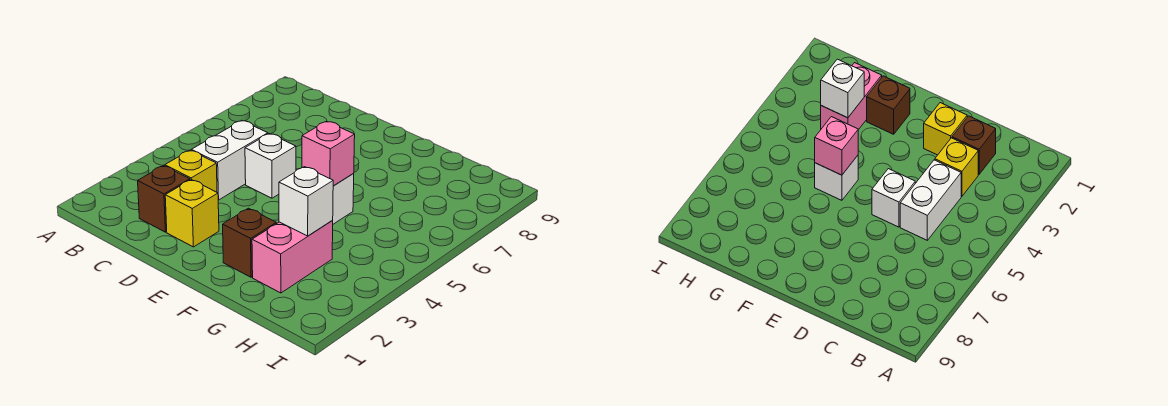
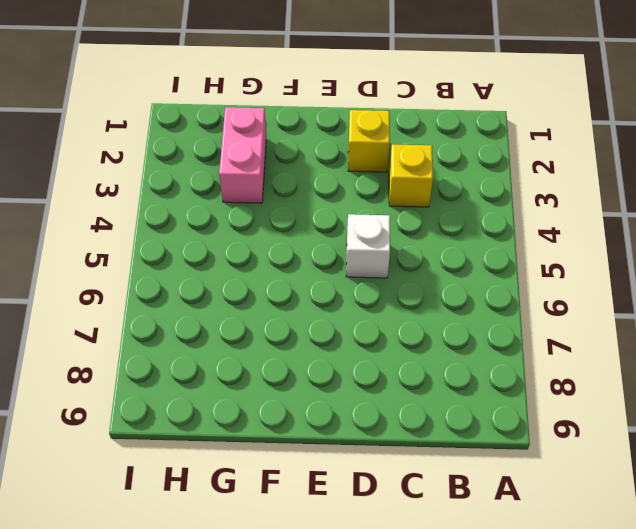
none -> brown brick C2 level 1
none -> white brick C4:C5 level 1

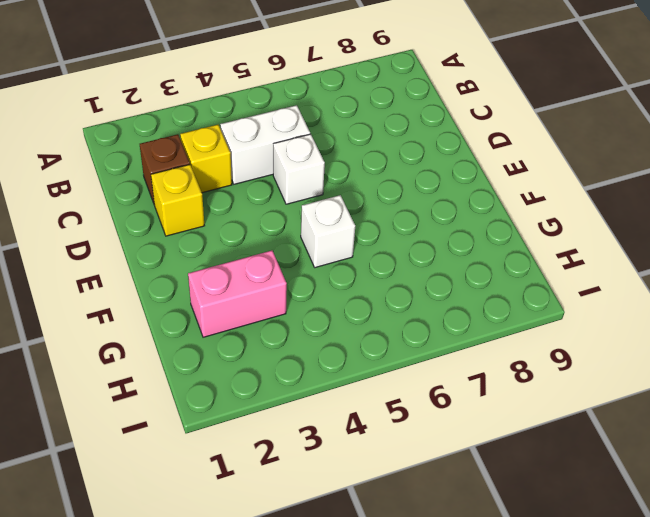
none -> brown brick F2 level 1
none -> pink brick F5 level 2

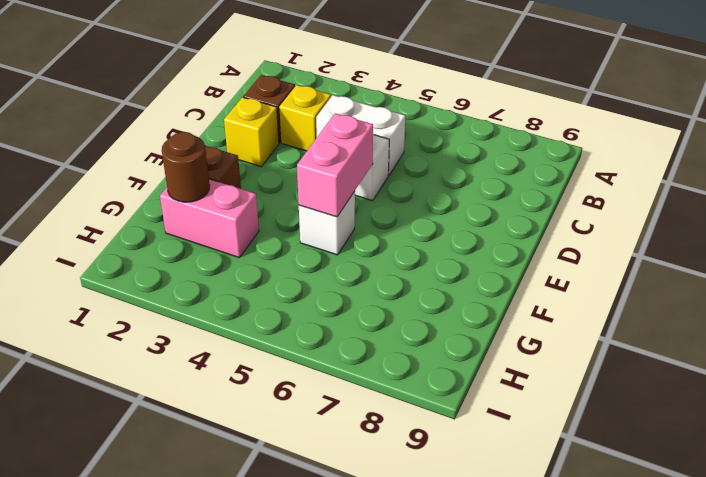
pink brick E5:F5 level 2 -> pink brick F5 level 2
brown round brick G2 level 2 -> none
none -> white brick G3 level 2

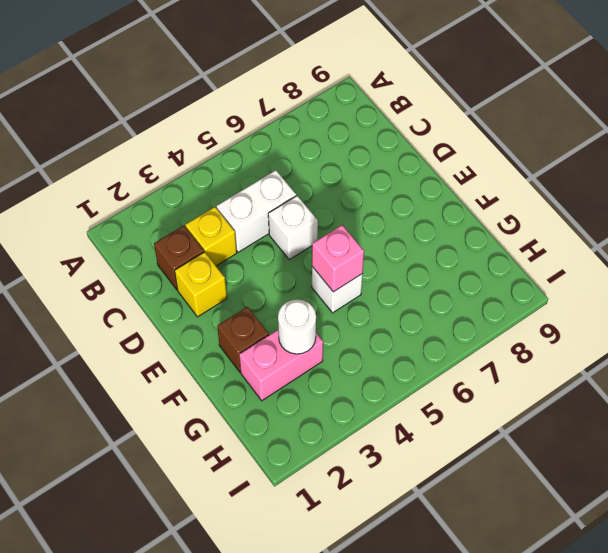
white round brick G3 level 2 -> white brick G3 level 2

